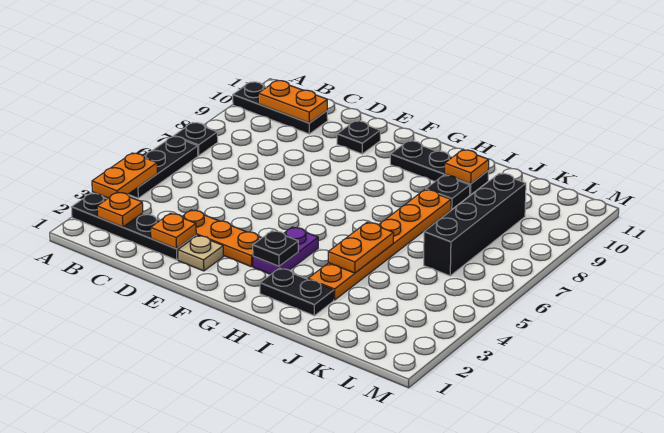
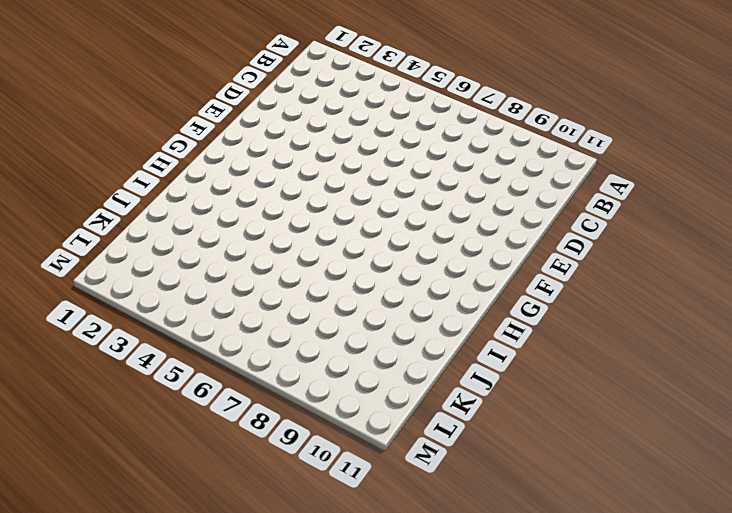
none -> black plate A2:D2 level 1
none -> black plate A4:A6 level 1
none -> black plate A7 level 1

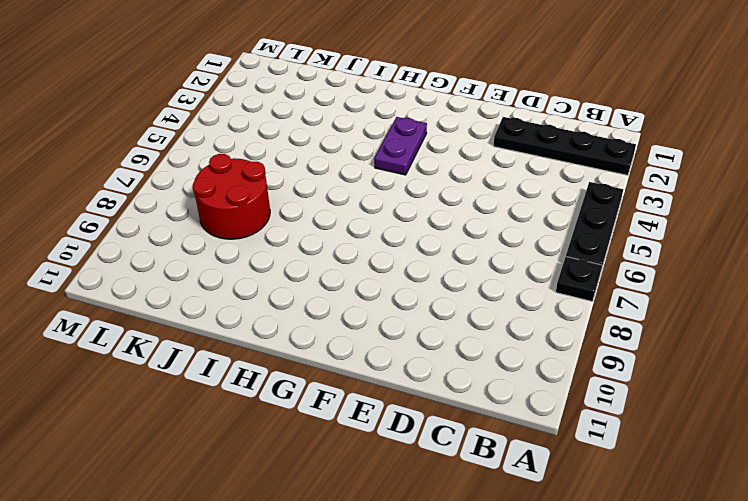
red round brick J7:K8 level 1 -> black brick K6:K9 level 1
none -> black plate A10:C10 level 1
none -> orange plate D3:F3 level 1
none -> tan plate E2 level 1

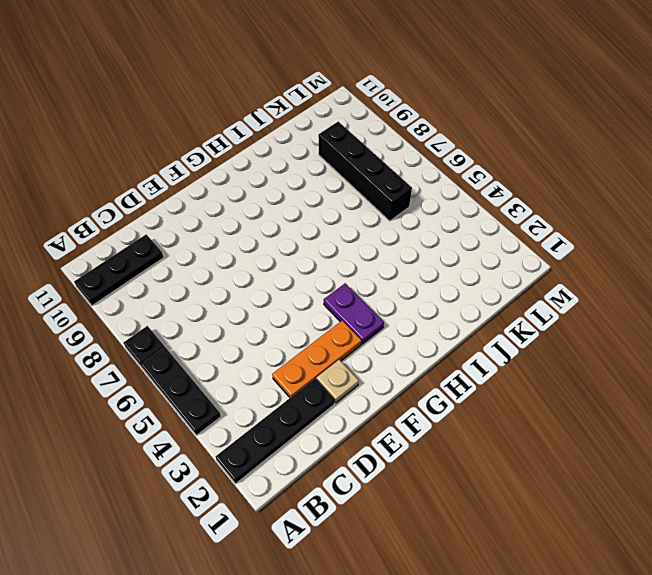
none -> black plate E10 level 1
none -> black plate G10:I10 level 1
none -> black plate H2:I2 level 1

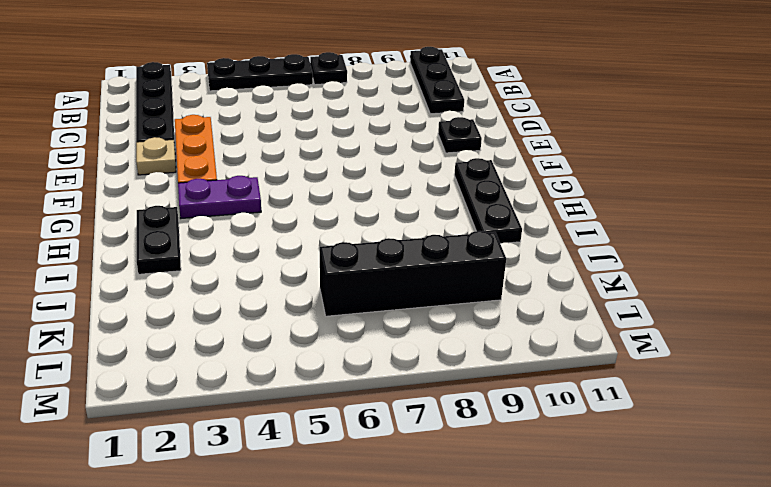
none -> orange plate I3:I8 level 1
none -> black plate I9 level 1
none -> orange plate A3:A4 level 2

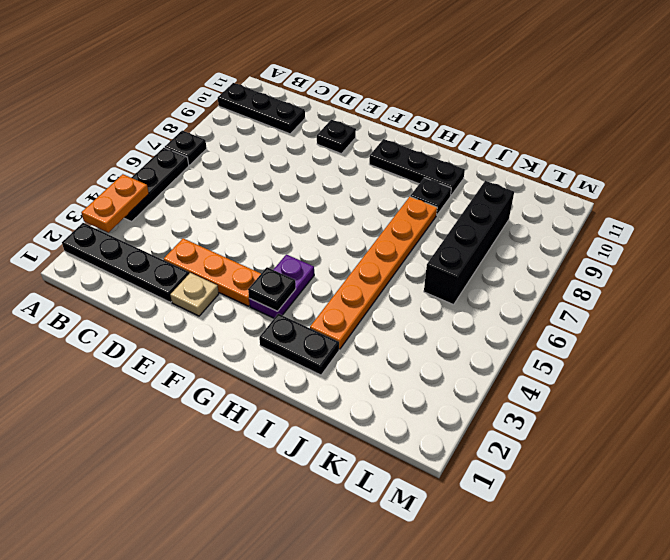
none -> orange plate B2 level 2
none -> orange plate B10:C10 level 2
none -> orange plate D2 level 2

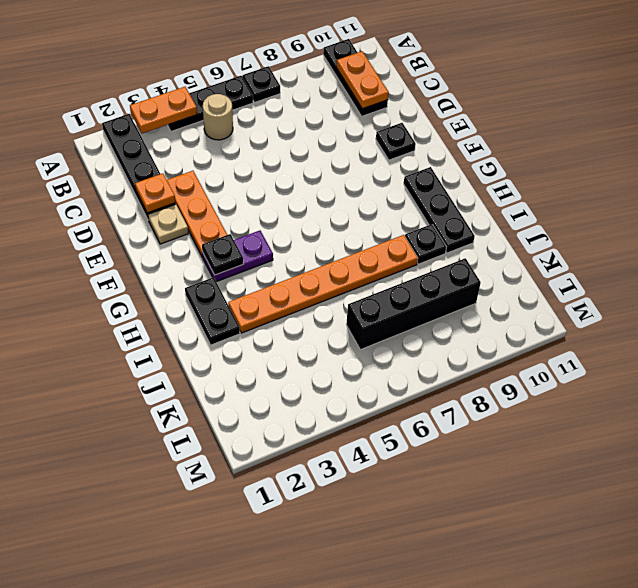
tan round brick B5 level 1 -> none
none -> orange plate B2 level 2
none -> orange plate I4:I5 level 2
none -> orange plate I10 level 2

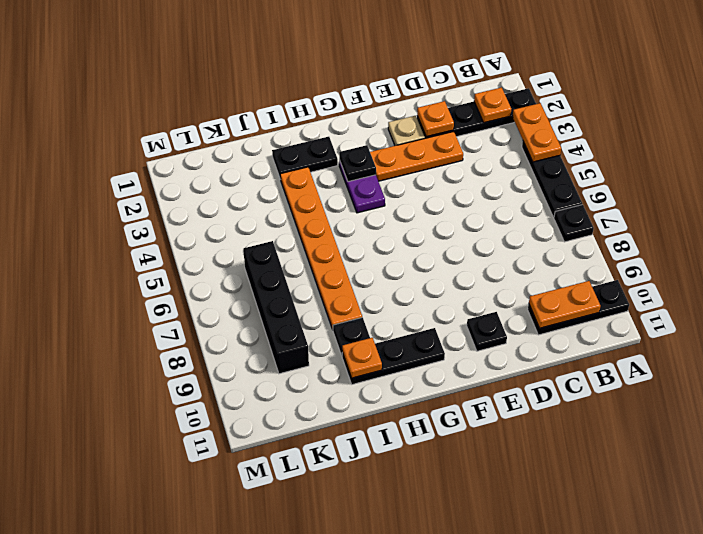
none -> orange plate I4:I5 level 2

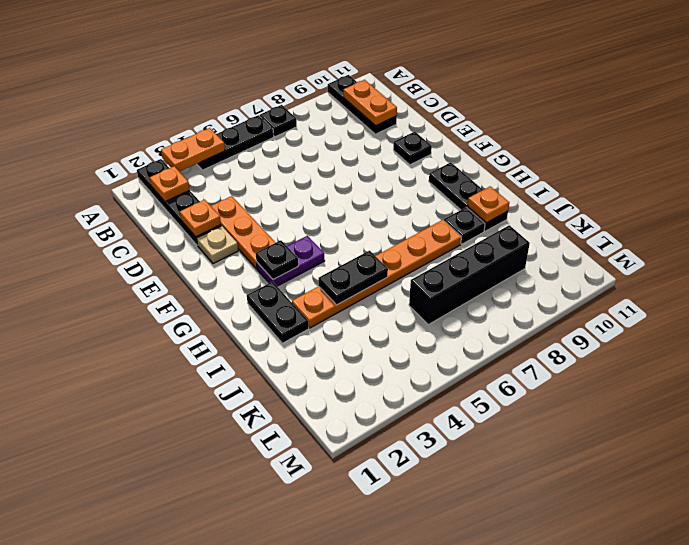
black plate I4:I5 level 2 -> orange plate I4:I5 level 2

